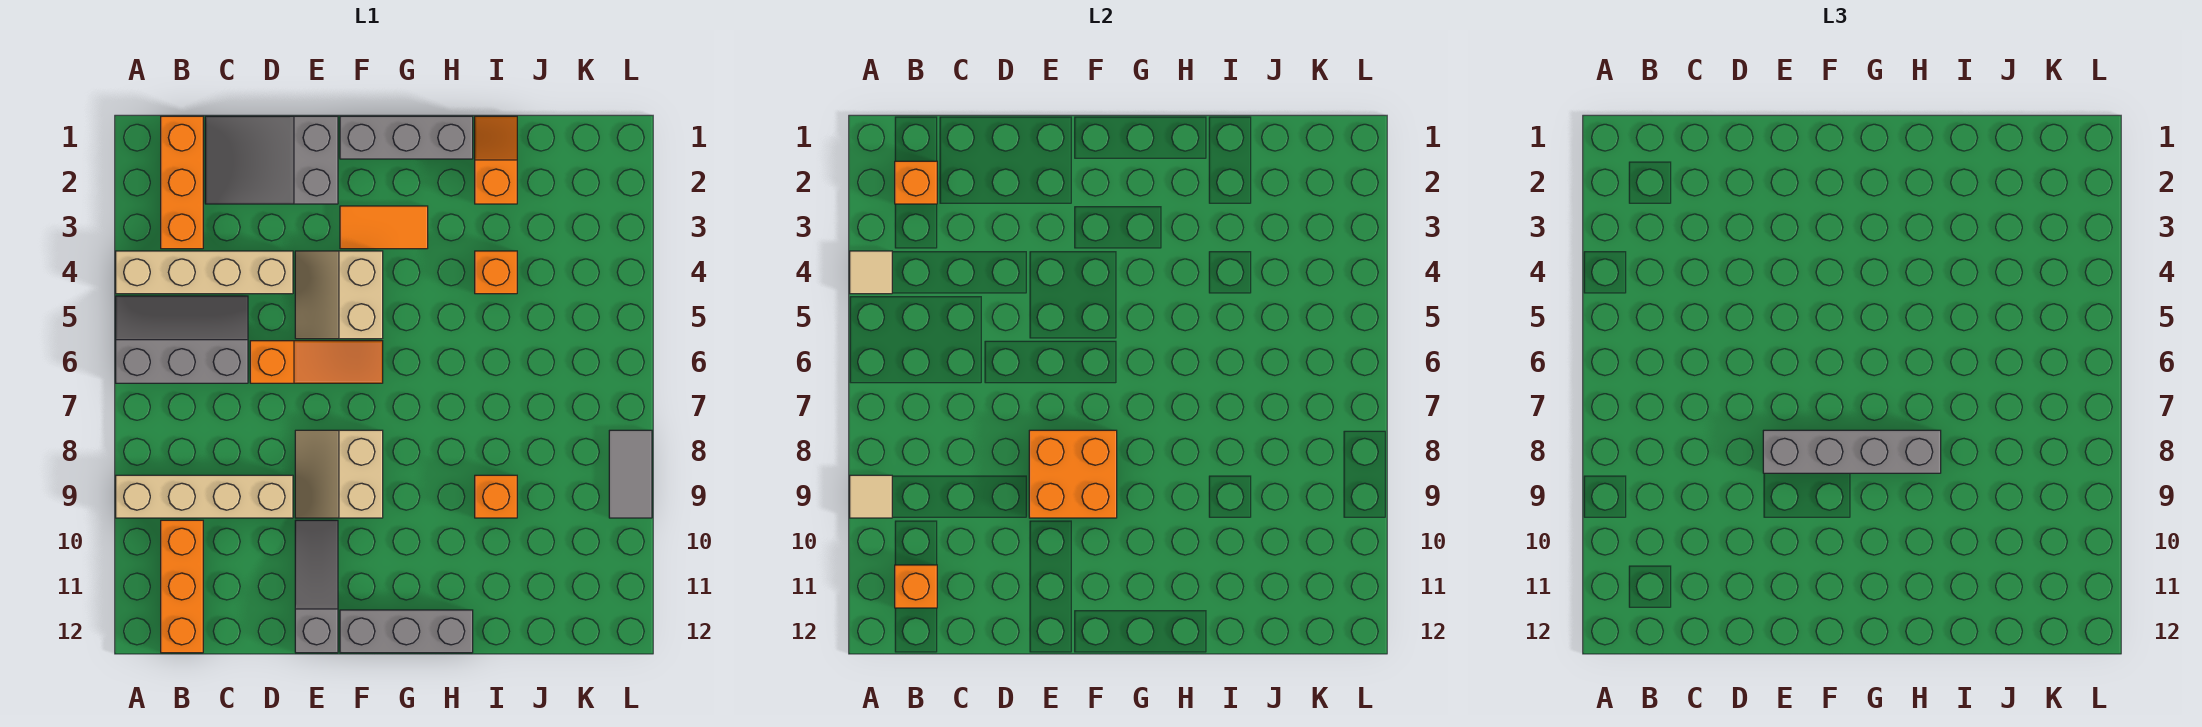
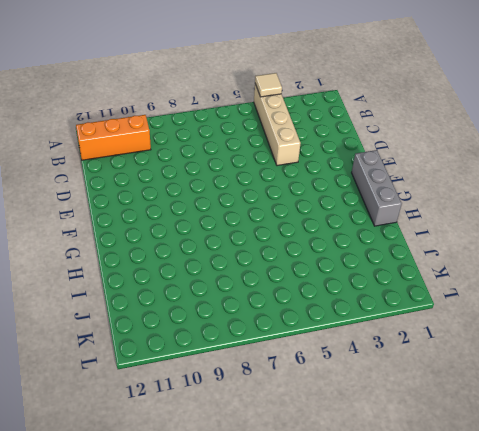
none -> grey slope A5:C6 level 1 top 6
none -> tan brick A9:D9 level 1
none -> orange brick B1:B3 level 1

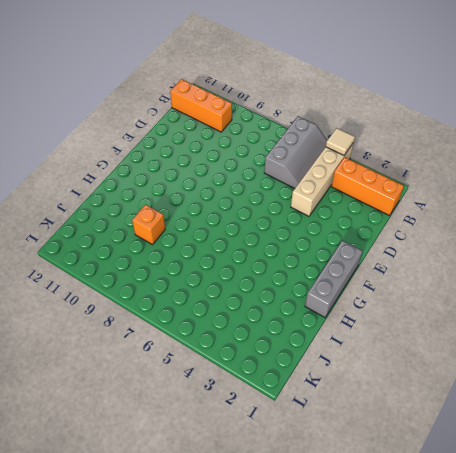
none -> tan brick A9:D9 level 1
none -> grey slope C1:E2 level 1 top E
none -> orange slope D6:F6 level 1 top D

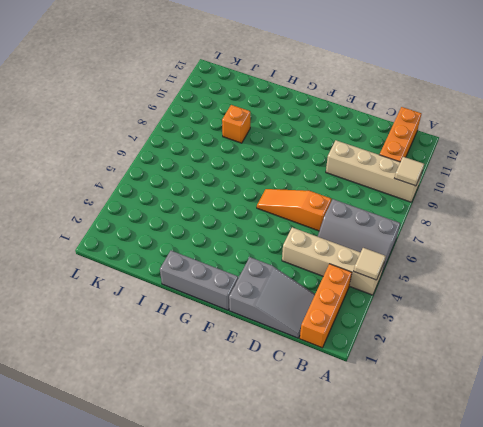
none -> tan slope E4:F5 level 1 top F
none -> tan slope E8:F9 level 1 top F
none -> grey slope E10:E12 level 1 top 12

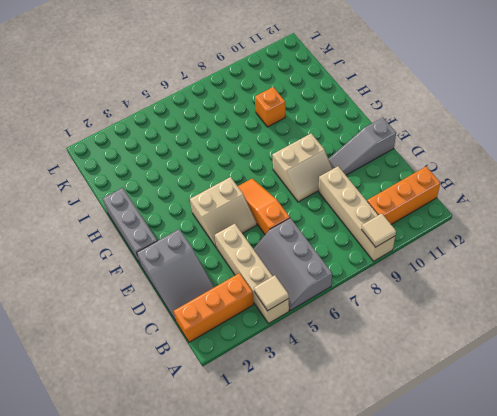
none -> orange tile F3:G3 level 1
none -> grey brick F12:H12 level 1
none -> orange slope I1:I2 level 1 top 2

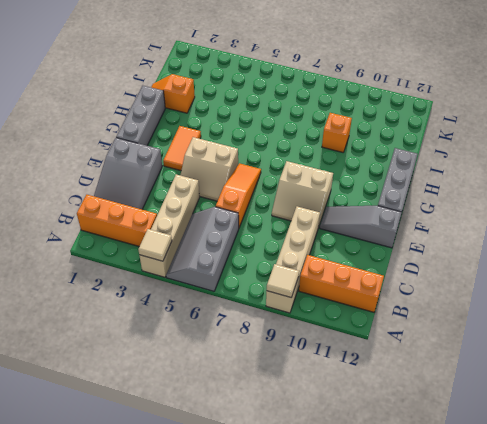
none -> orange brick I4 level 1
none -> grey tile L8:L9 level 1
none -> orange brick B2 level 2

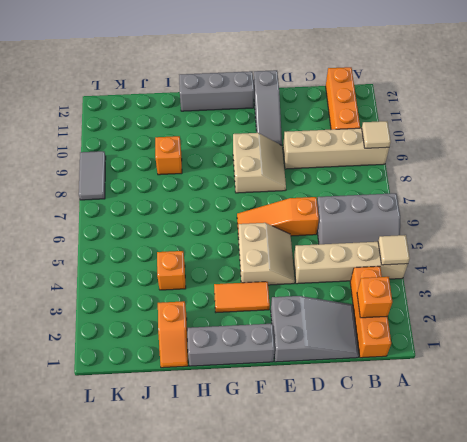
none -> orange brick B11 level 2
none -> orange brick E8:F9 level 2
none -> grey brick E8:H8 level 3

